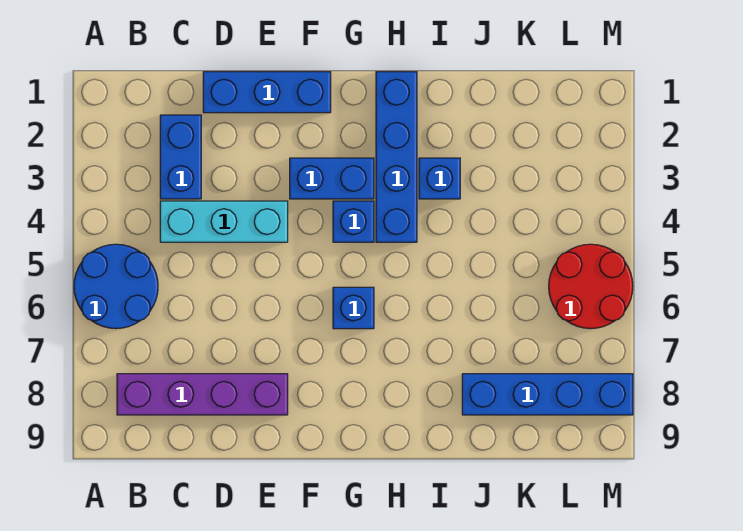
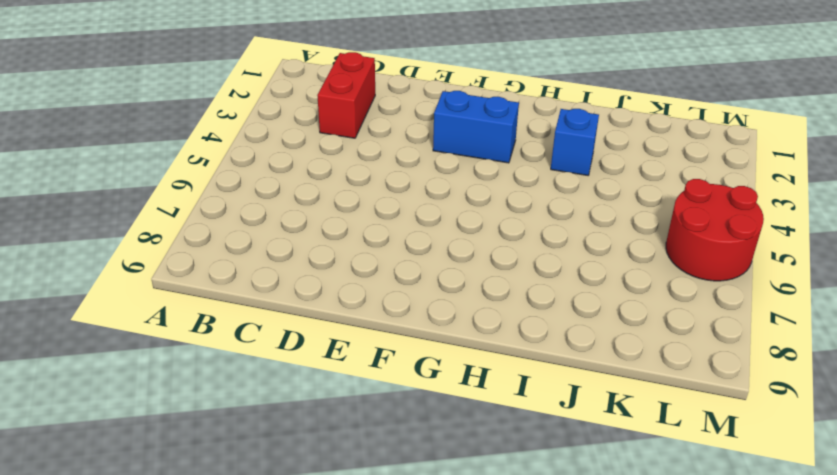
red brick C2:C3 level 1 -> blue brick C2:C3 level 1
none -> blue round brick A5:B6 level 1
none -> purple brick B8:E8 level 1
none -> cyan brick C4:E4 level 1

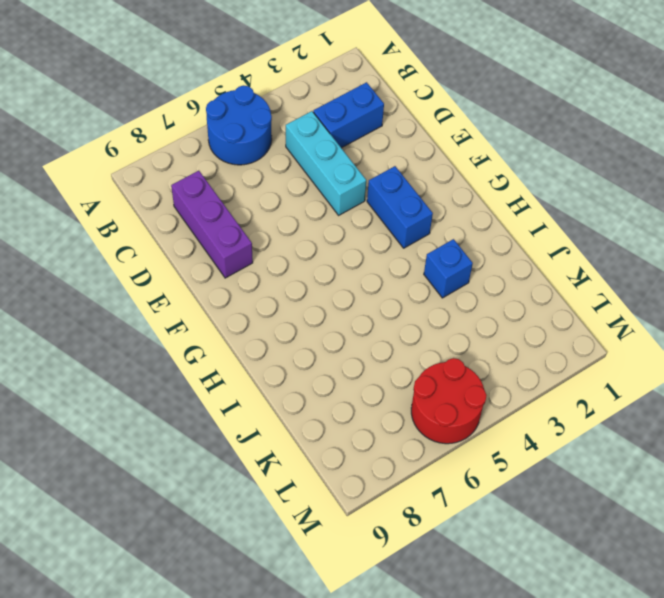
purple brick C8:E8 level 1 -> purple brick B8:E8 level 1
none -> blue brick D1:F1 level 1
none -> blue brick G4 level 1
none -> blue brick G6 level 1

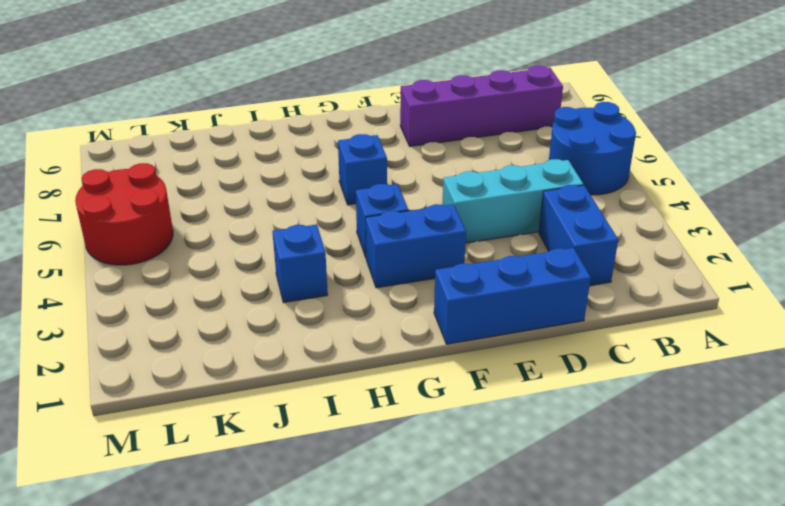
none -> blue brick H1:H4 level 1
none -> blue brick J8:M8 level 1

